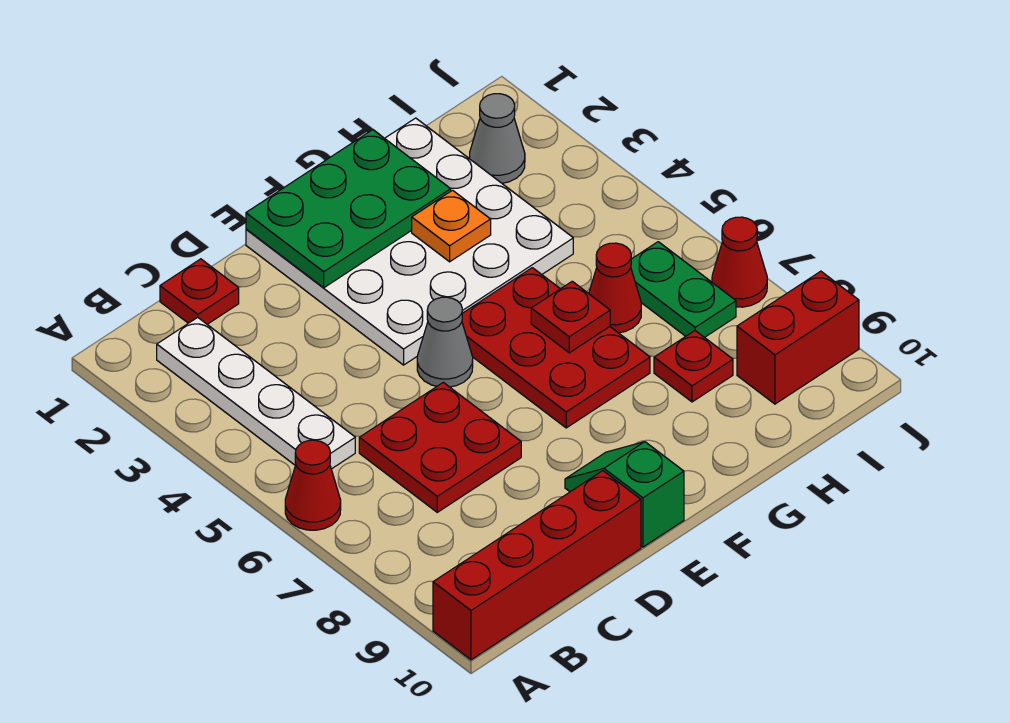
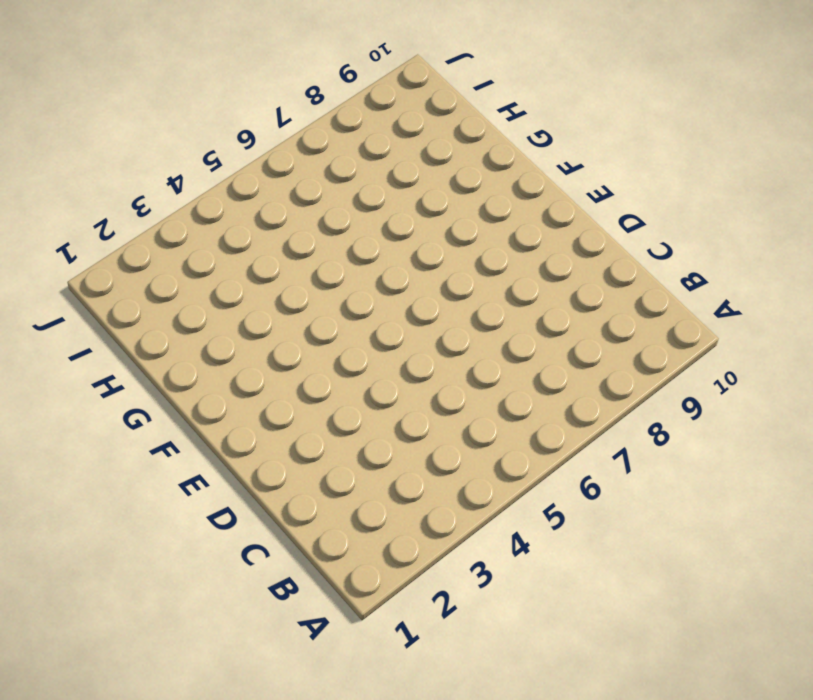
none -> red cone A6 level 1
none -> red brick A10:D10 level 1
none -> white plate B2:B5 level 1

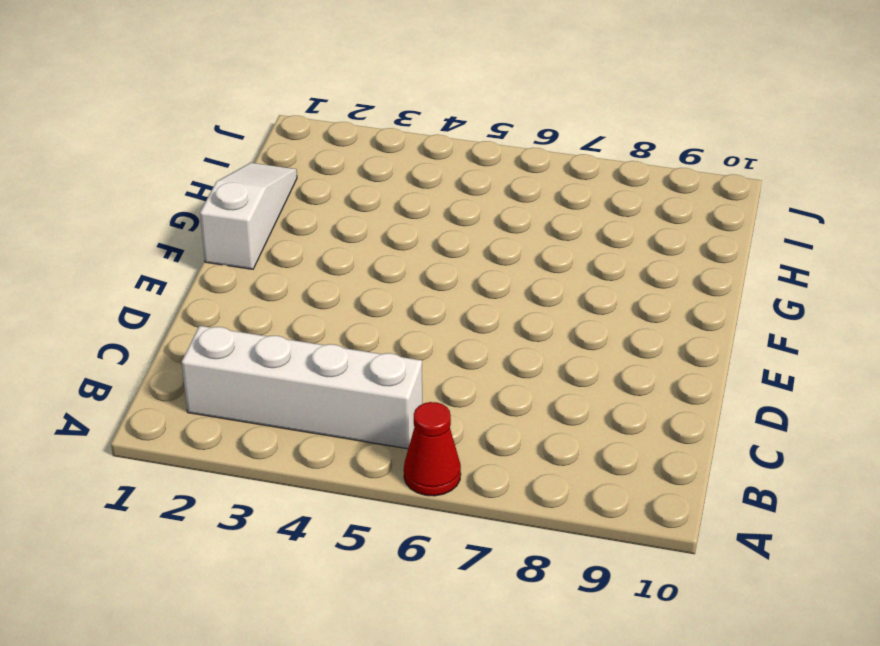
white brick B2:B5 level 1 -> white plate B2:B5 level 1
white slope F1:H1 level 1 top F -> white plate E1:H4 level 1
none -> red brick A10:D10 level 1
none -> red plate C1 level 1
none -> red plate C6:D7 level 1

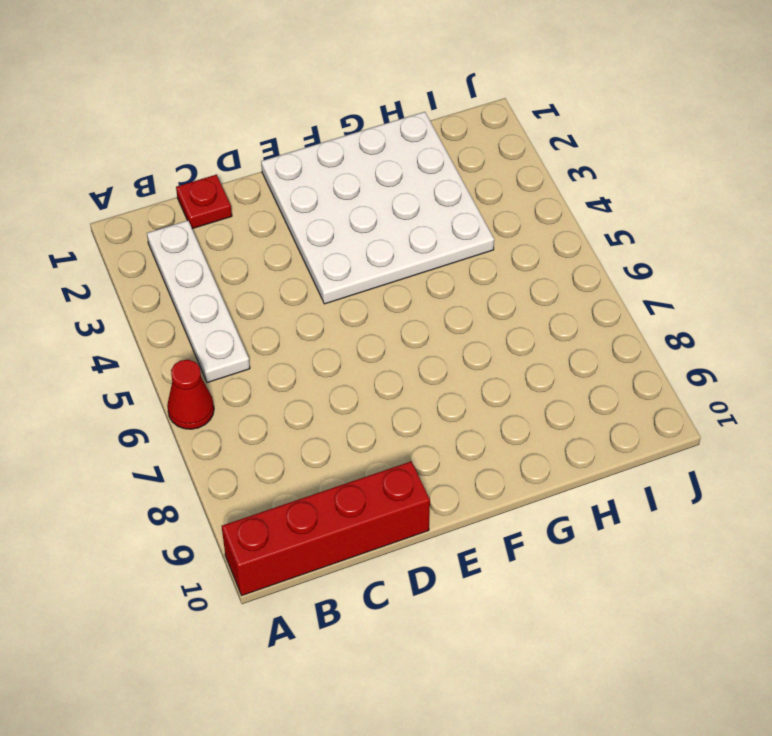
none -> red plate C6:D7 level 1
none -> grey cone E5 level 1
none -> green slope E9:E10 level 1 top 10

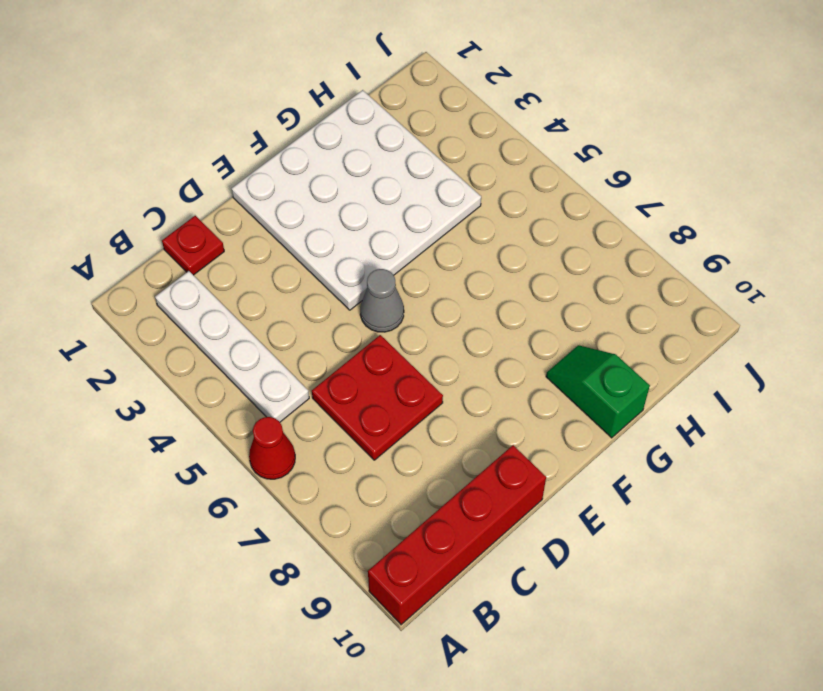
green slope G9:G10 level 1 top 10 -> green slope E9:E10 level 1 top 10
none -> red plate F5:G7 level 1
none -> red cone H6 level 1
none -> red plate H8 level 1

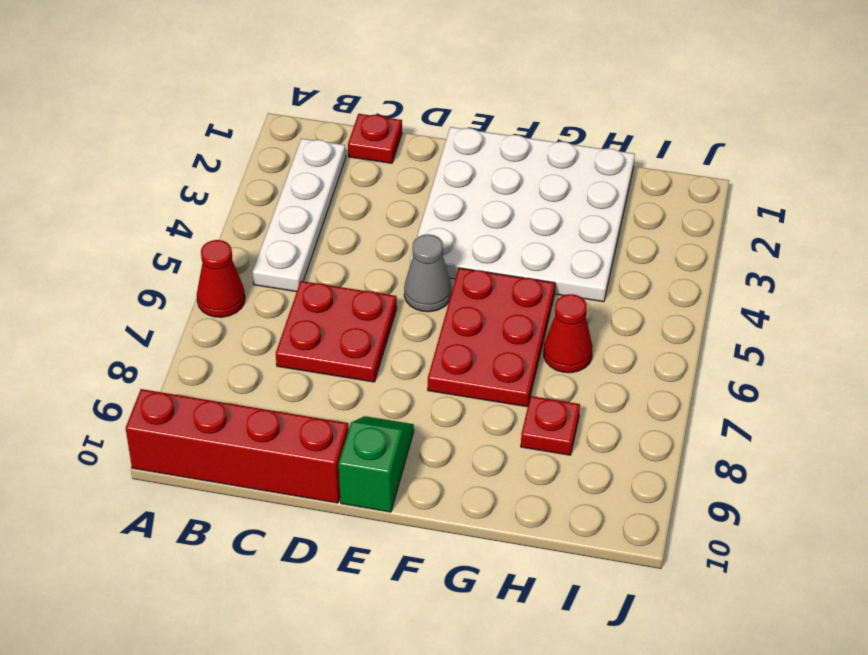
none -> grey cone I2 level 1
none -> green plate I6:I7 level 1
none -> red brick I9:J9 level 1

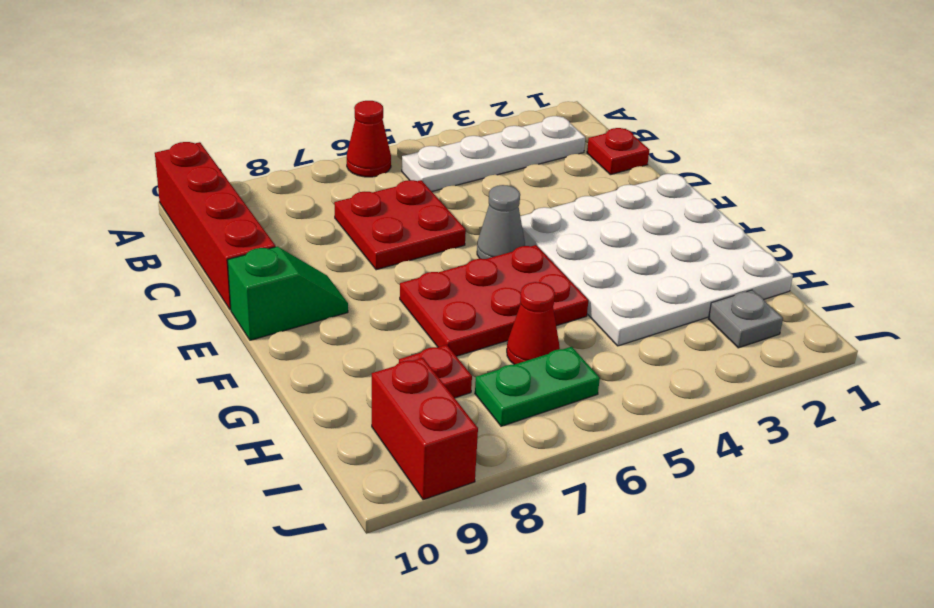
grey plate I2 level 1 -> grey cone I2 level 1
none -> red cone J7 level 1
none -> green plate E1:G2 level 2
none -> orange plate G3 level 2

